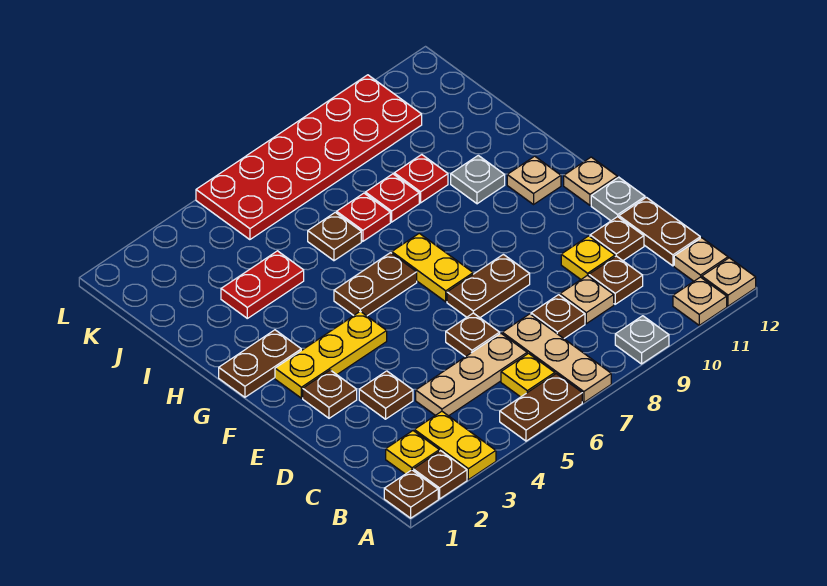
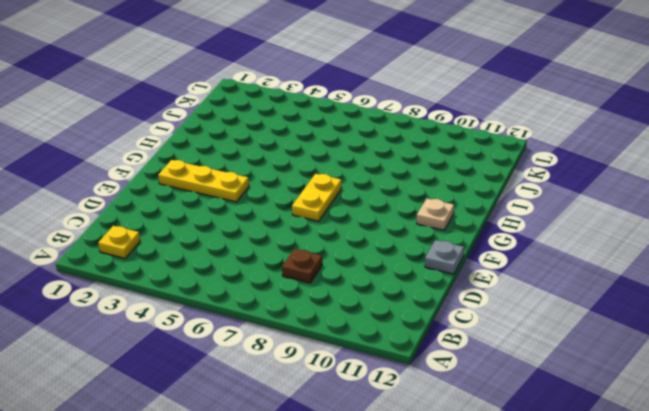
none -> brown plate A1 level 1
none -> brown plate A2 level 1
none -> yellow plate A3:B3 level 1
none -> brown plate A5:A6 level 1

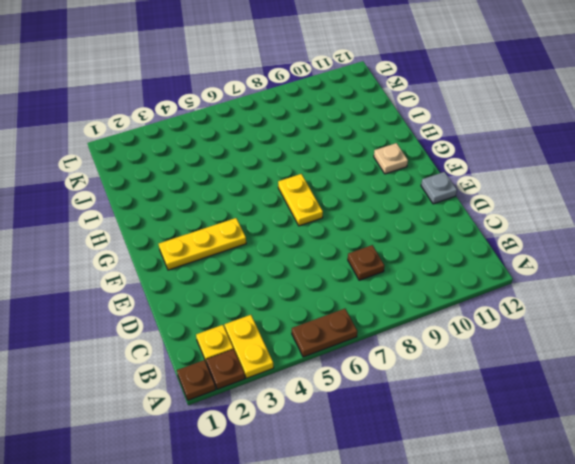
none -> tan plate A7:C7 level 1
none -> grey plate A9 level 1
none -> tan plate A11 level 1
none -> tan plate A12 level 1

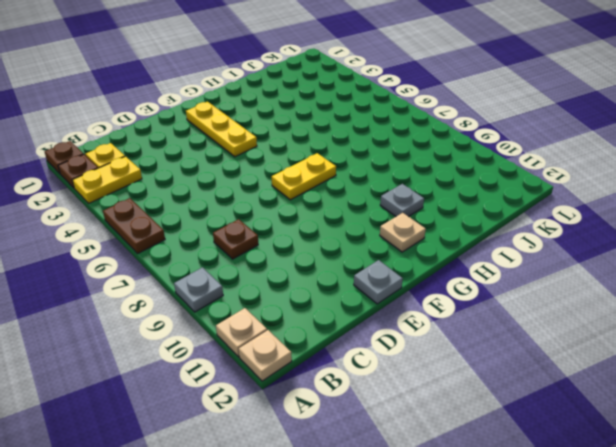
none -> tan plate A7:C7 level 1
none -> yellow plate B6 level 1
none -> tan plate B12 level 1
none -> tan plate C4:C6 level 1

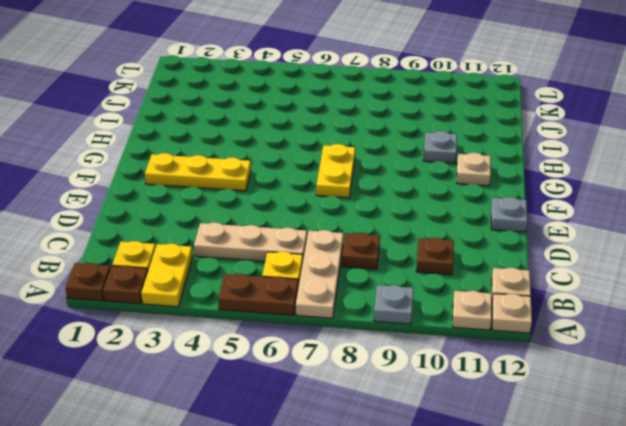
none -> tan plate C9 level 1
none -> brown plate C12:D12 level 1
none -> brown plate D3 level 1
none -> brown plate D6 level 1

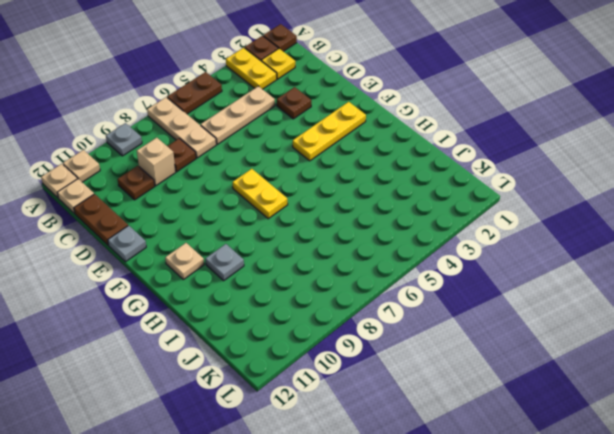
tan brick C9 level 1 -> tan plate C9 level 1
none -> yellow plate B6 level 1
none -> brown plate D6 level 1
none -> yellow plate D10 level 1
none -> brown plate D11 level 1

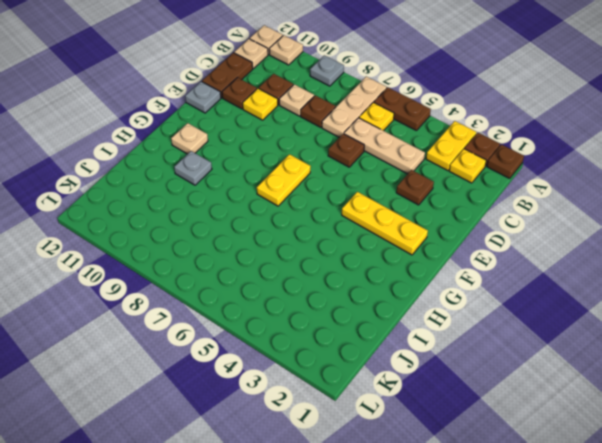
none -> brown plate E2 level 1
none -> brown plate E7:E8 level 1
none -> tan plate F12 level 1
none -> brown plate G1:G2 level 1

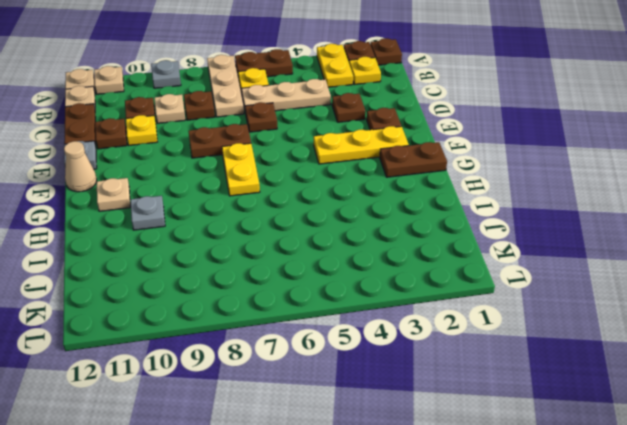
tan cone F12 level 1 -> tan plate F12 level 1
none -> brown plate G5:G6 level 1
none -> red plate I3:I4 level 1
none -> brown plate I6 level 1
none -> red plate I7 level 1

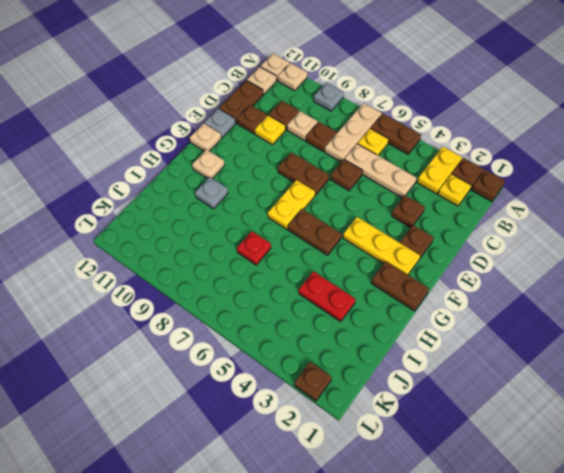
brown plate L2 level 1 -> brown plate I6 level 1
none -> red plate I8 level 1
none -> red plate I9 level 1
none -> red plate K5:L10 level 1

